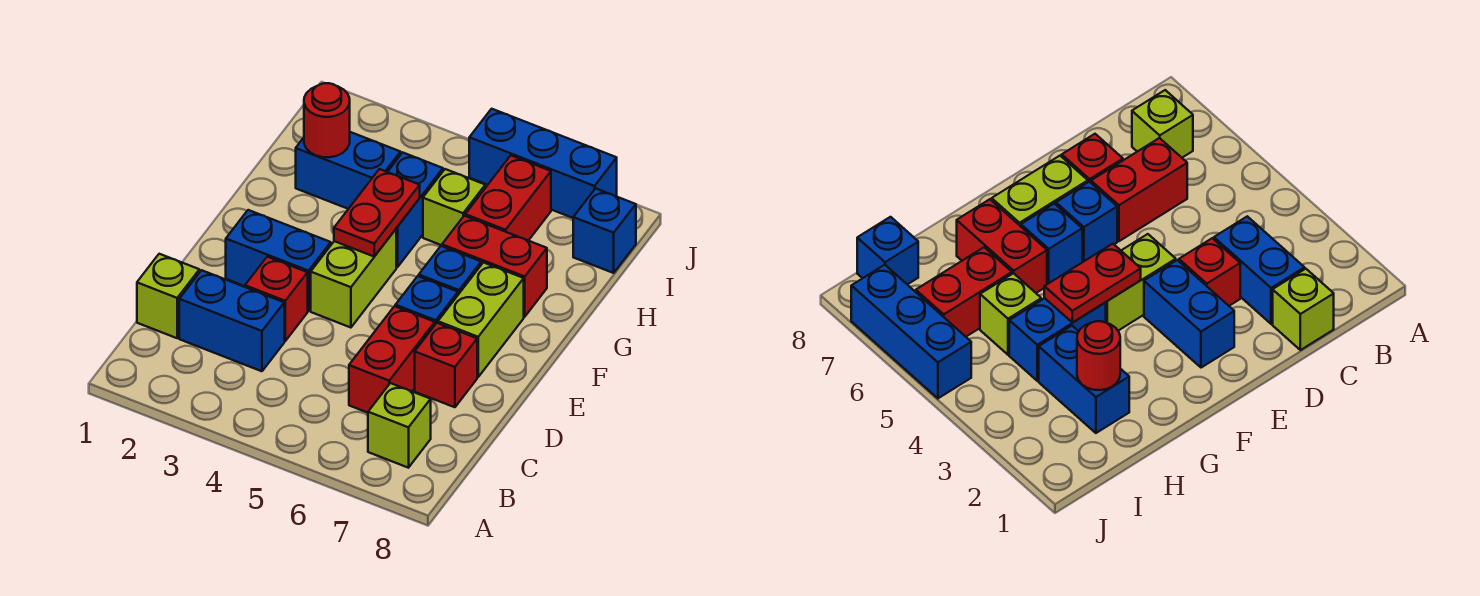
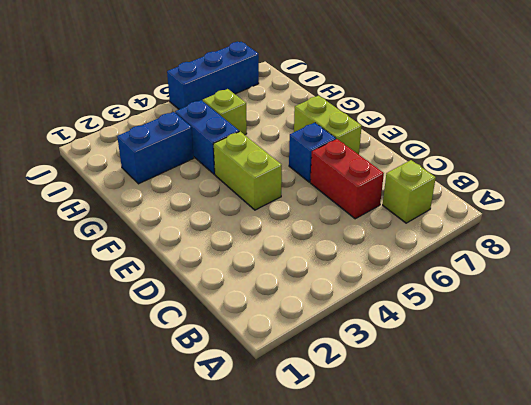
none -> lime brick C1 level 1
none -> blue brick C2:C3 level 1
none -> red brick D3 level 1

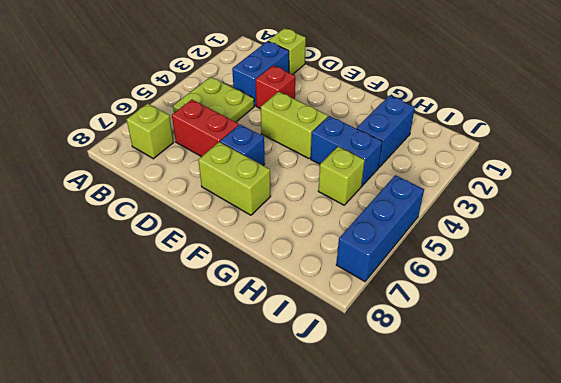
lime plate B4:C5 level 1 -> none
none -> red brick D7 level 1
none -> blue brick E2:E3 level 1
none -> blue brick F6 level 1

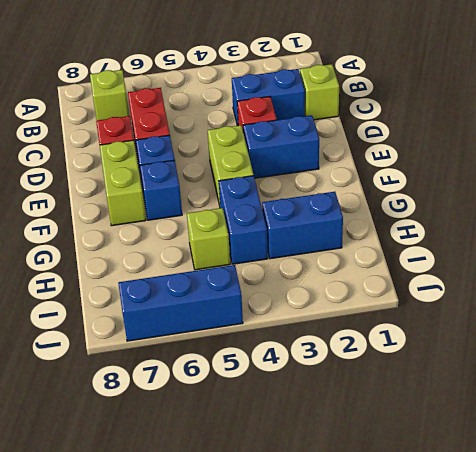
none -> red brick G6:G7 level 1
none -> red brick H6:I6 level 1
none -> blue brick I8 level 1

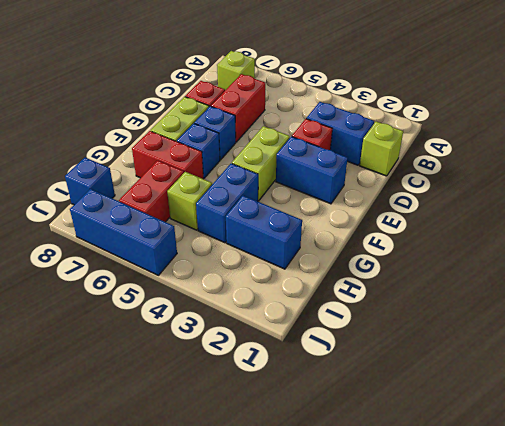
none -> red plate F4:G4 level 2
none -> red round brick H2 level 2

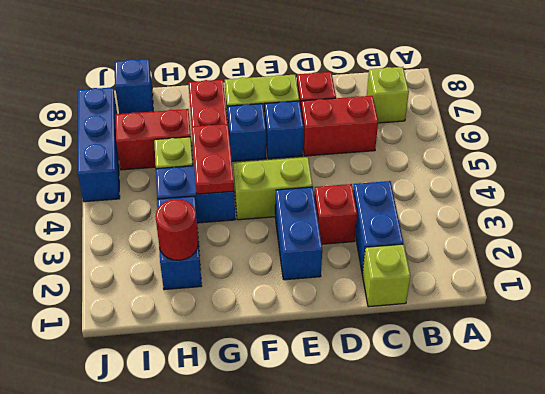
red plate G4:G5 level 2 -> red plate F4:G4 level 2

